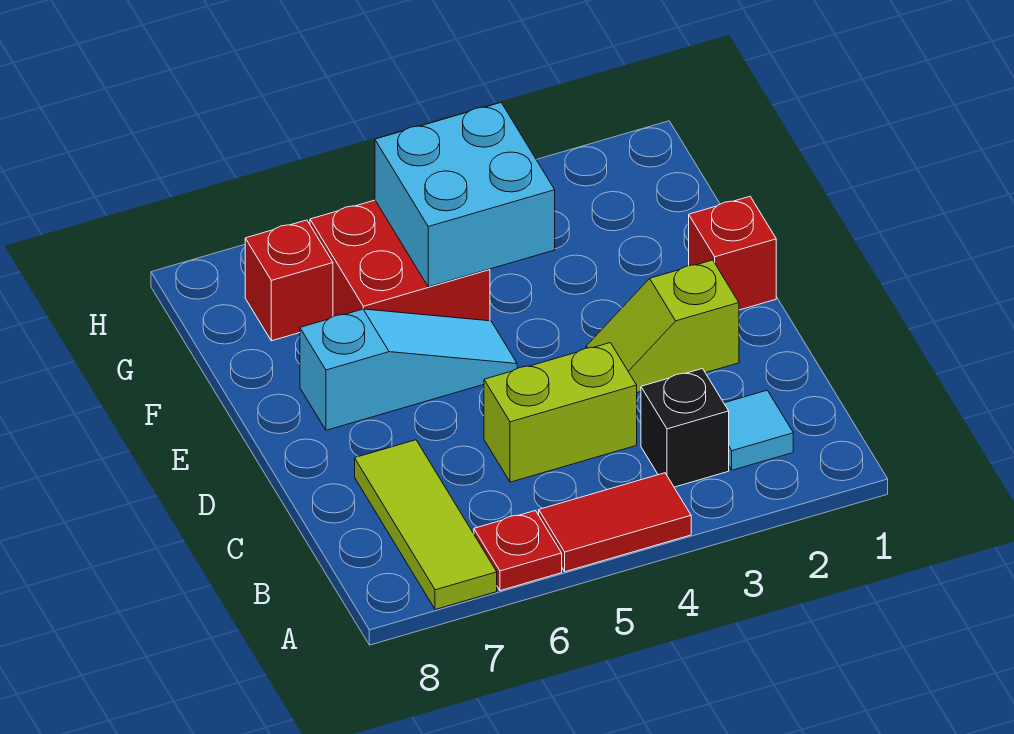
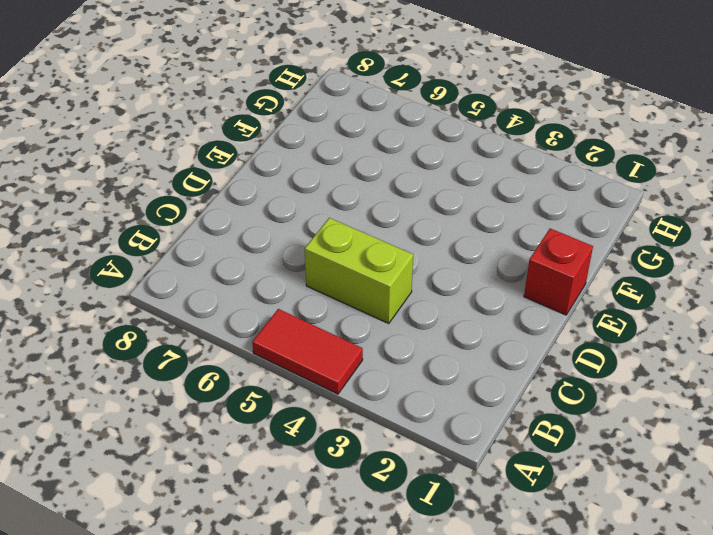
none -> red plate A6 level 1
none -> lime tile A7:C7 level 1
none -> cyan tile B2 level 1

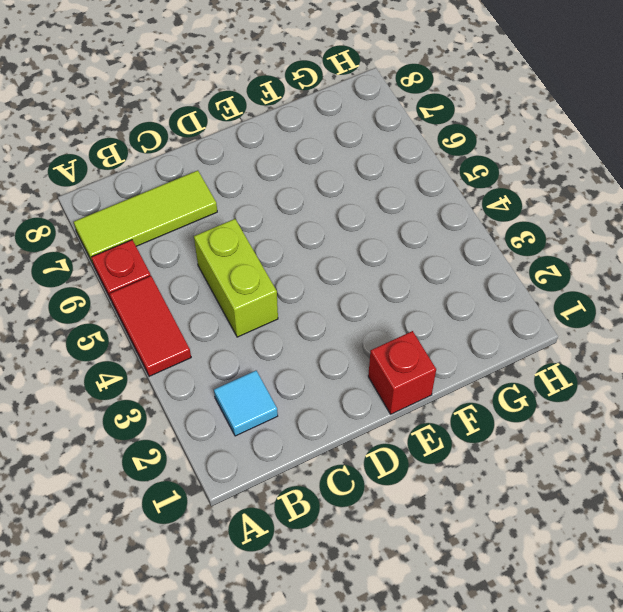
none -> black brick B3 level 1
none -> lime slope D2:D3 level 1 top 2
none -> cyan slope E5:E7 level 1 top 7

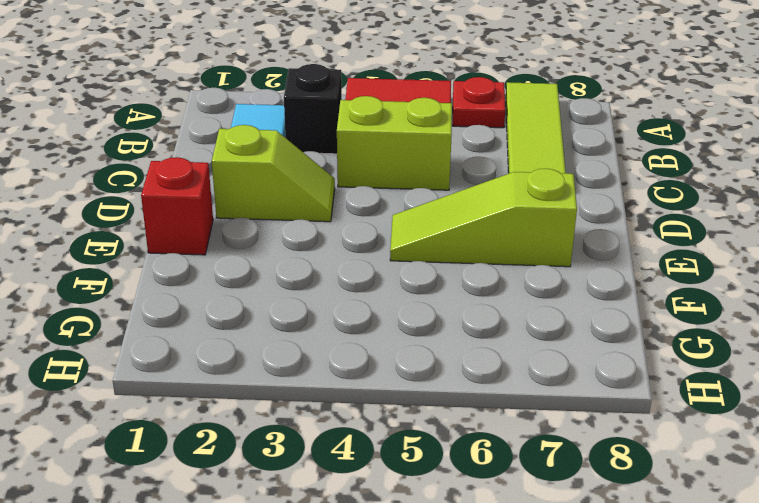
lime slope E5:E7 level 1 top 7 -> cyan slope E5:E7 level 1 top 7
none -> red brick F5:G6 level 1
none -> red brick G7 level 1
none -> cyan brick F4:G5 level 2

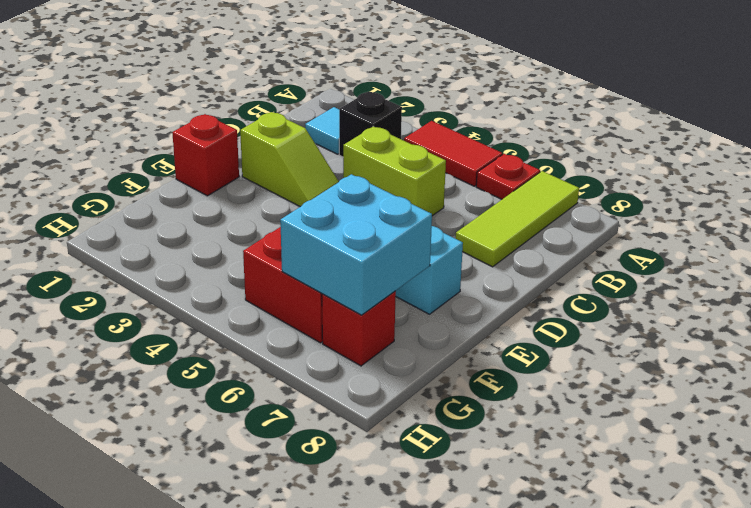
cyan brick F6:G7 level 2 -> cyan brick F4:G5 level 2

